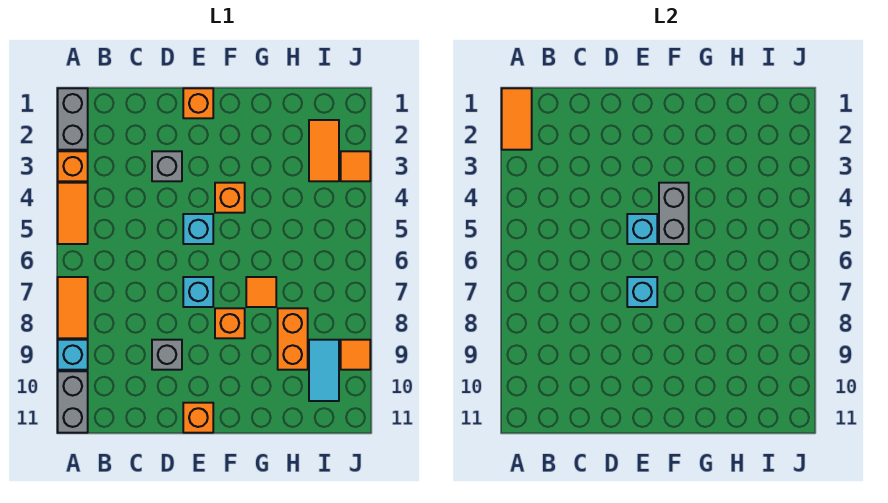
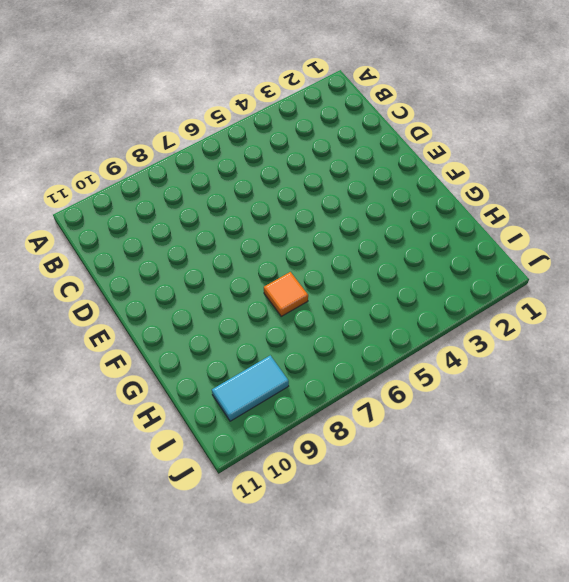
none -> grey brick A1:A2 level 1
none -> orange brick A3 level 1
none -> orange tile A4:A5 level 1

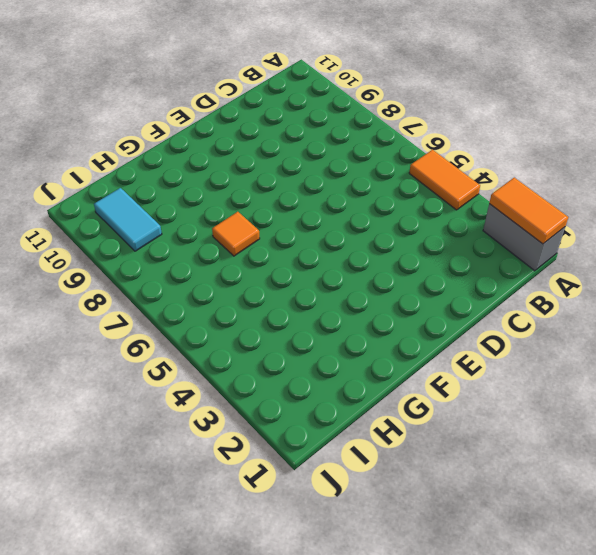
none -> orange brick A3 level 1
none -> orange tile A7:A8 level 1
none -> cyan brick A9 level 1

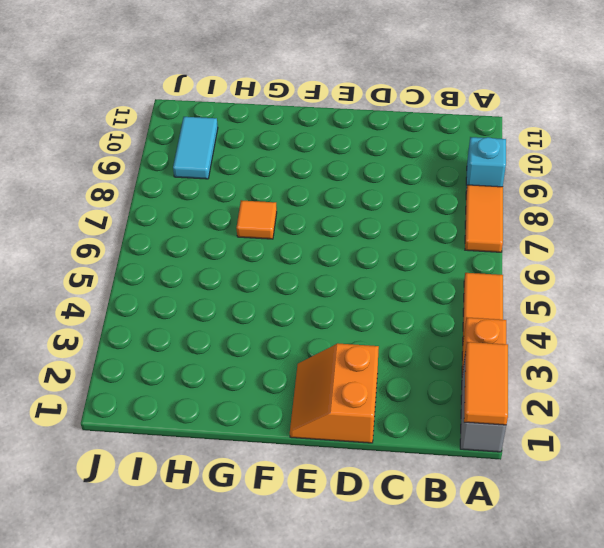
orange slope D1:E2 level 1 top D -> orange brick E1 level 1
none -> grey brick A10:A11 level 1
none -> grey brick D3 level 1
none -> grey brick D9 level 1

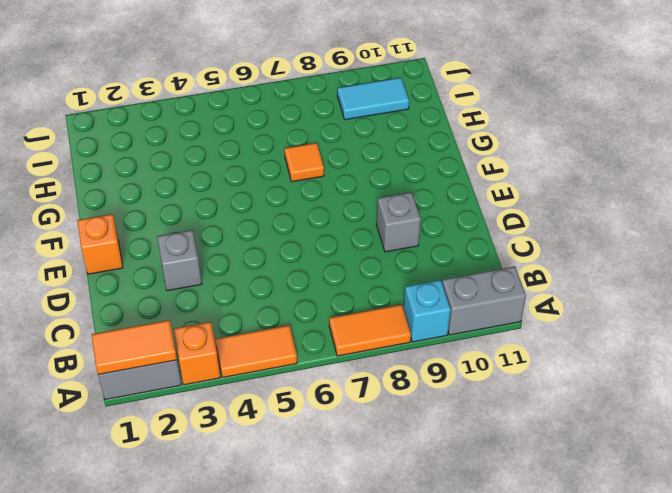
none -> cyan brick E5 level 1
none -> cyan brick E7 level 1
none -> orange brick E11 level 1

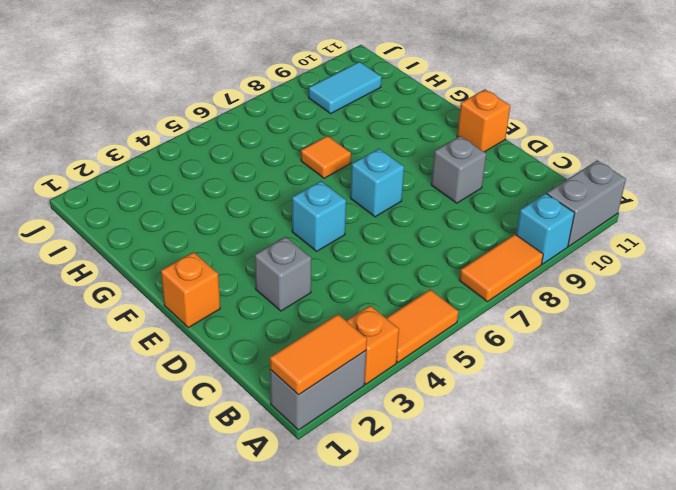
none -> orange brick F4 level 1
none -> orange brick F8 level 1
none -> orange brick H8:H9 level 1

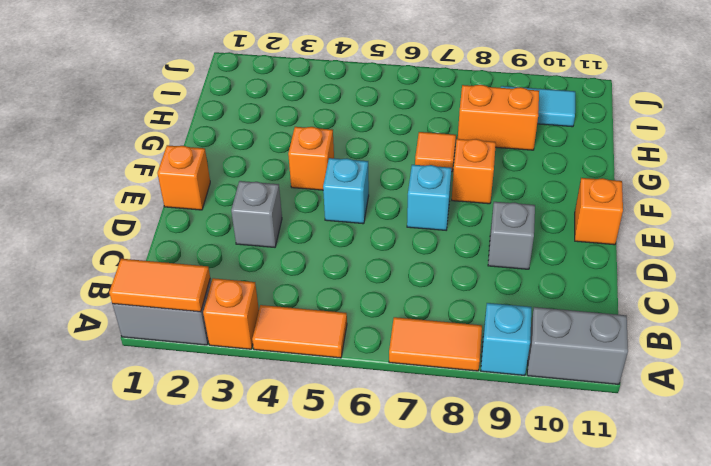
none -> orange tile I2:I3 level 1
none -> orange tile J3 level 1
none -> orange tile J9 level 1

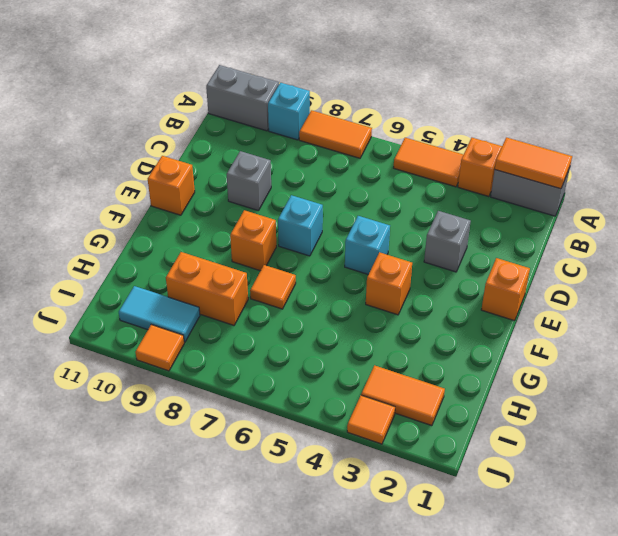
none -> cyan brick E5 level 2
none -> cyan brick E7 level 2
none -> grey brick F4:F5 level 2

